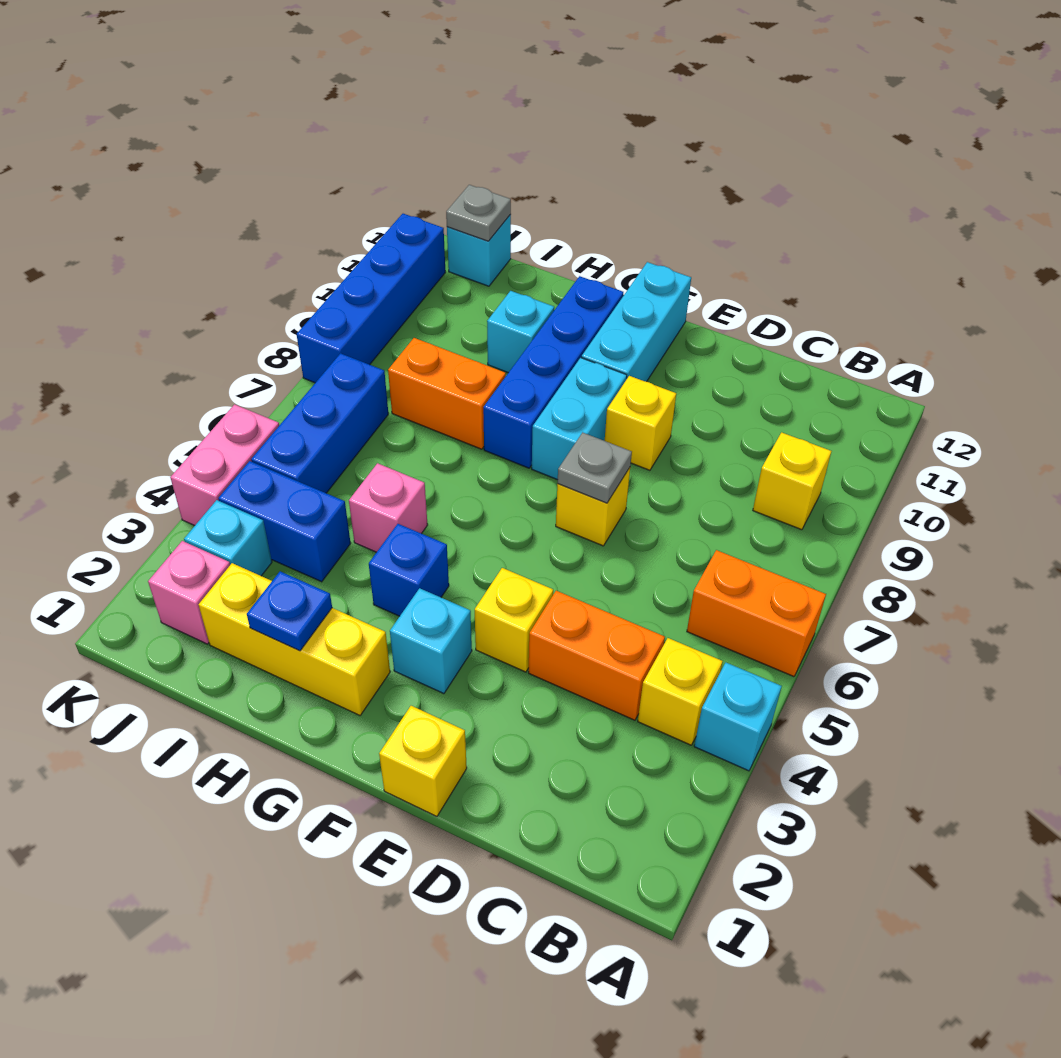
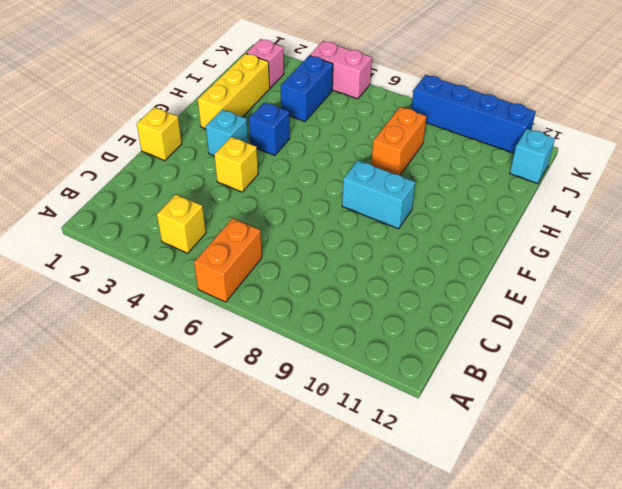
none -> cyan brick A4 level 1
none -> yellow brick B9 level 1
none -> orange brick C4:D4 level 1

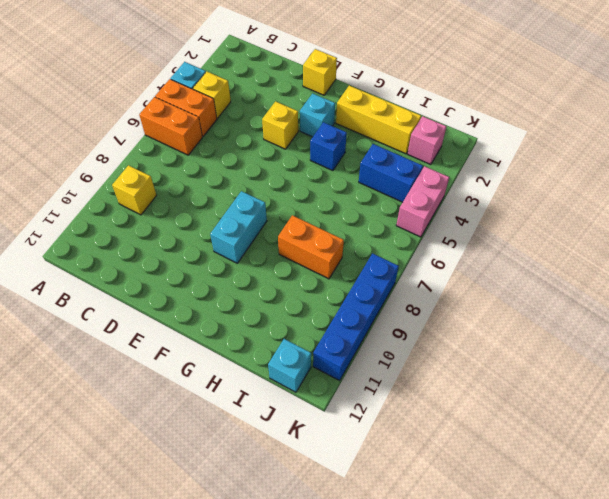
orange brick A5:B5 level 1 -> orange brick C4:D4 level 1
none -> yellow brick E7 level 1
none -> yellow brick E9 level 1
none -> cyan brick F10:F12 level 1

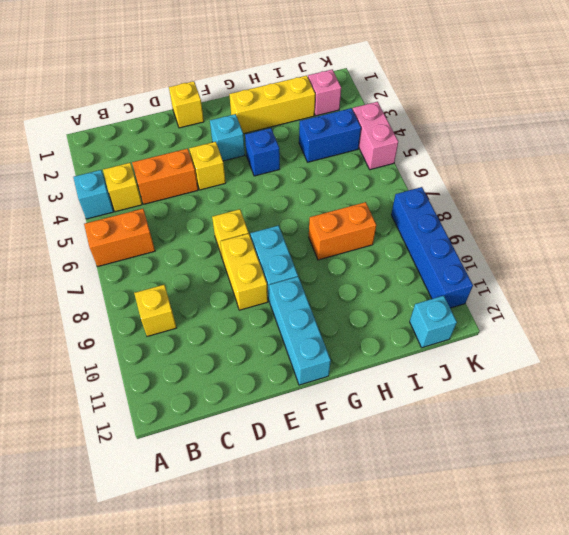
yellow brick E8:E9 level 1 -> yellow brick E9 level 1
none -> blue brick G8:G11 level 1
none -> pink brick H5 level 1
none -> cyan brick H10 level 1

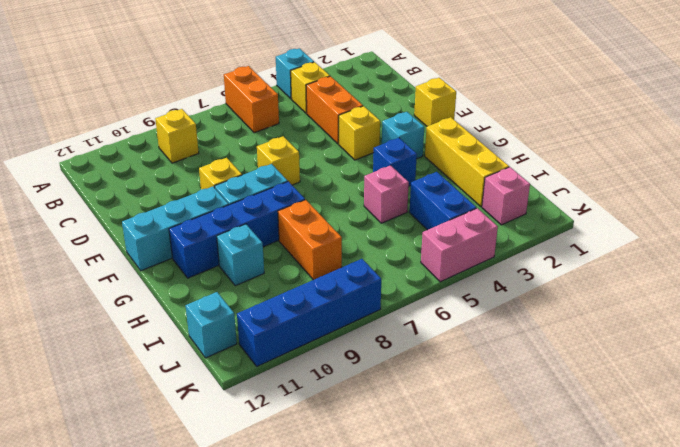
none -> cyan brick J3 level 1
none -> blue brick J5:J7 level 1
none -> grey plate E7 level 2

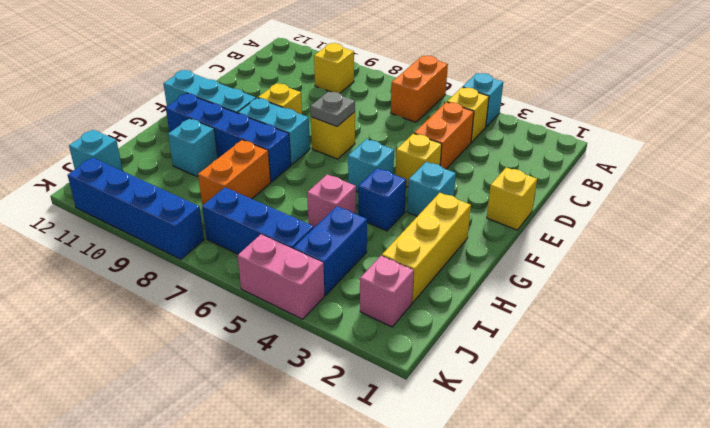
cyan brick F5 level 1 -> cyan brick J3 level 1
none -> blue plate H2 level 2
none -> grey plate J12 level 2

